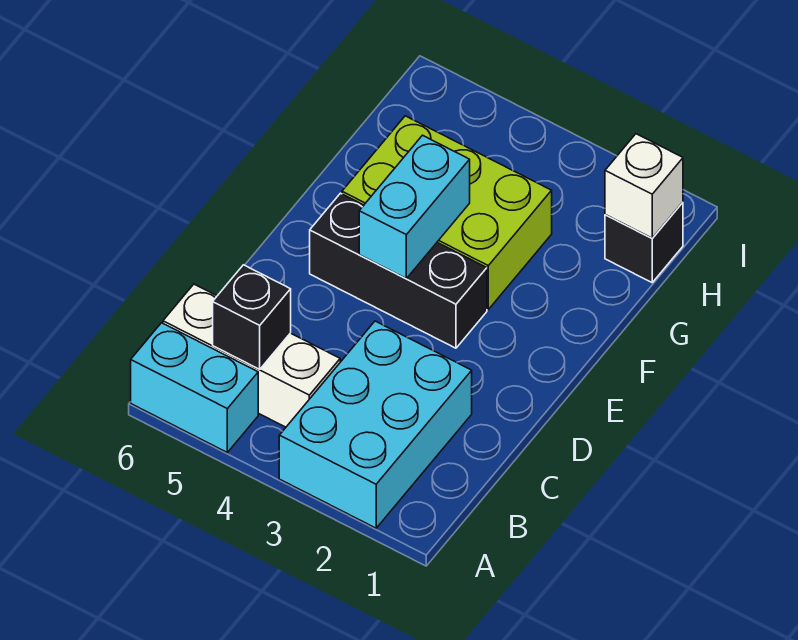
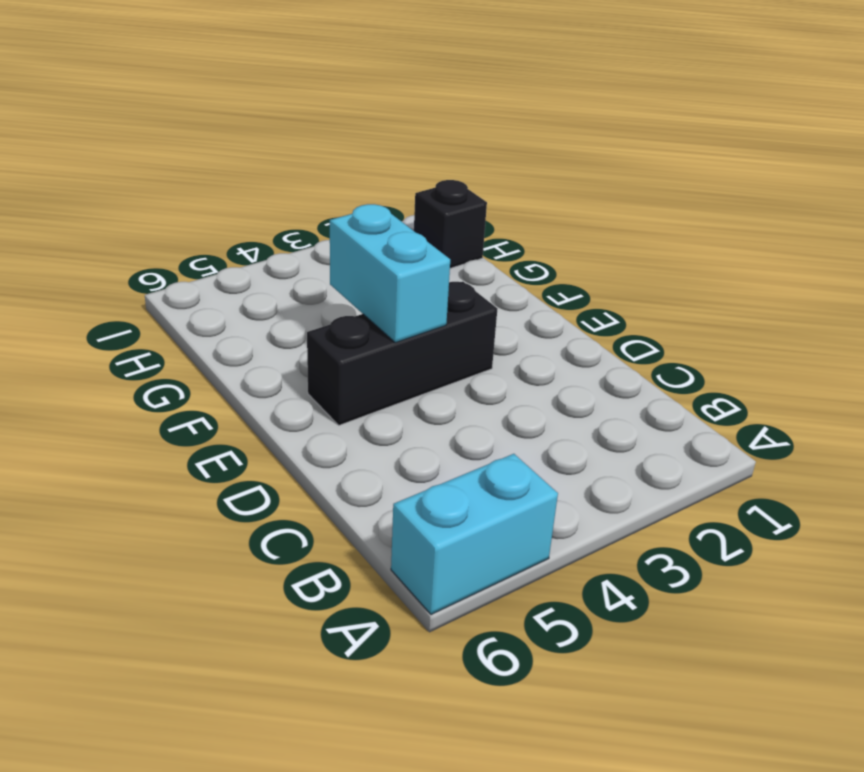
none -> cyan brick A2:C3 level 1
none -> white brick B4:B6 level 1

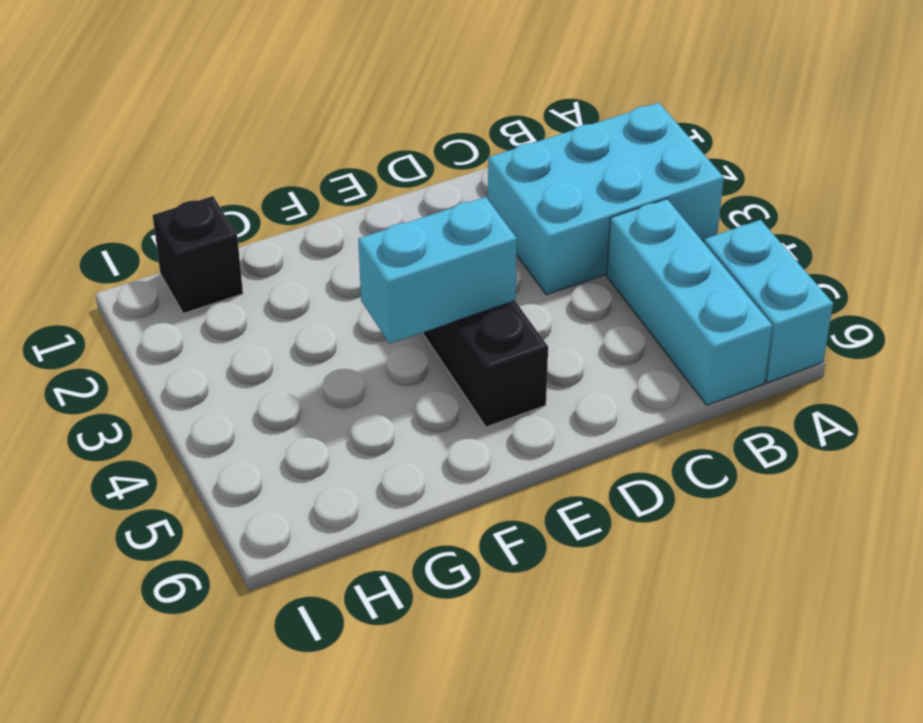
cyan brick B4:B6 level 1 -> white brick B4:B6 level 1
none -> lime brick F3:G5 level 1
none -> black brick B5 level 2

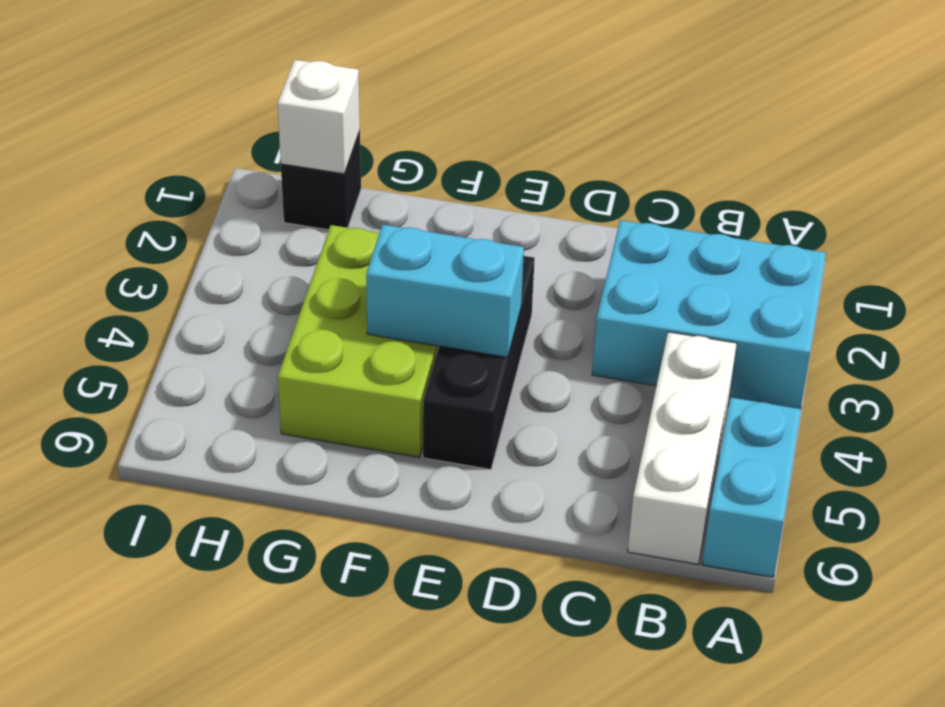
none -> black brick B5 level 2

